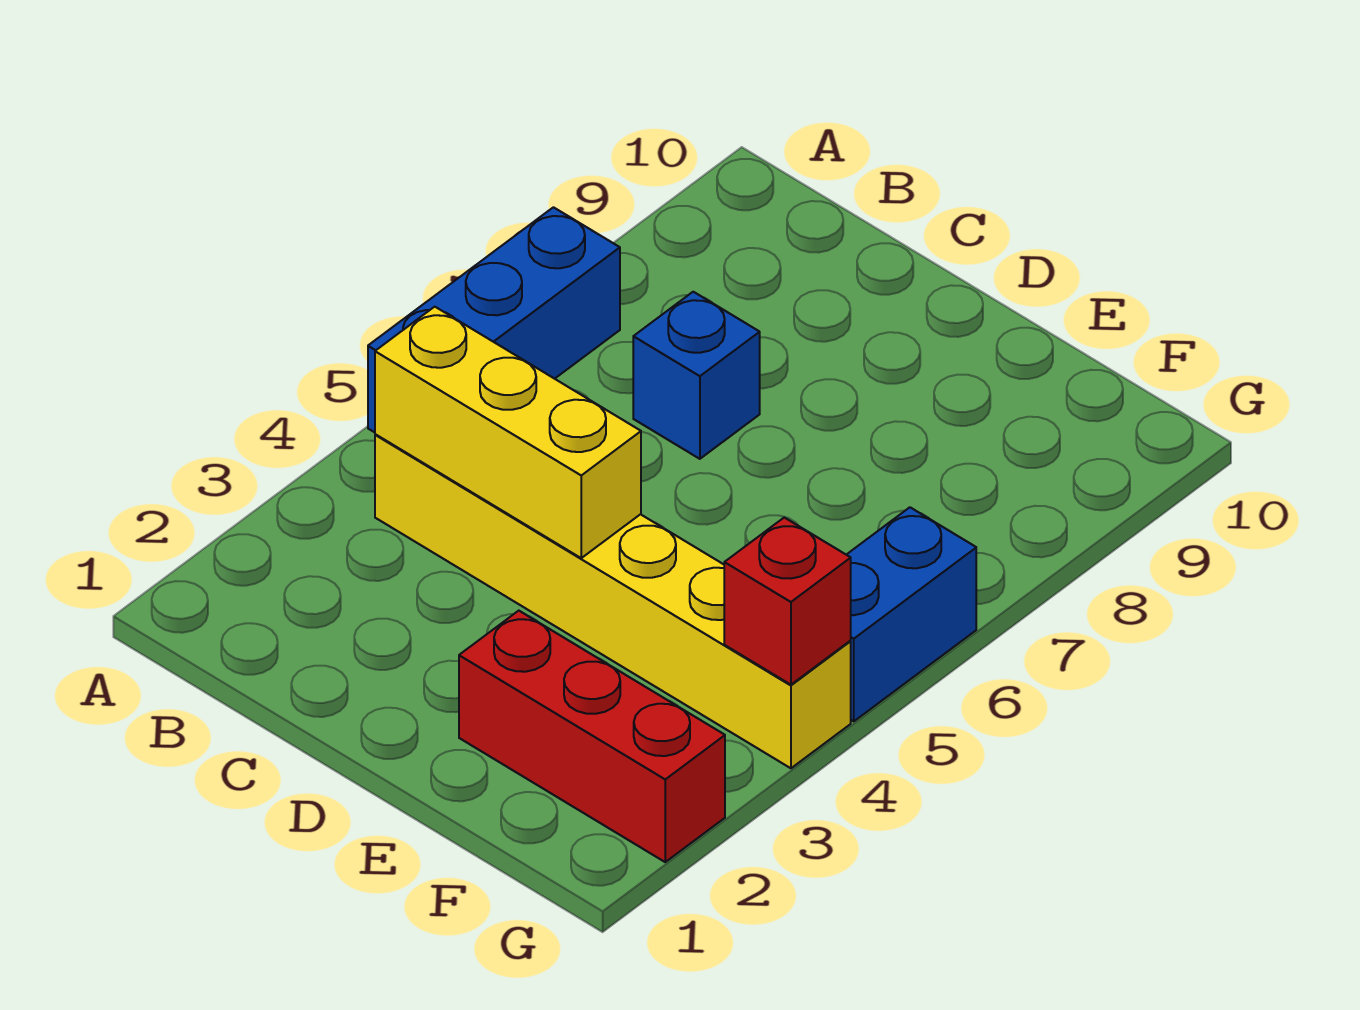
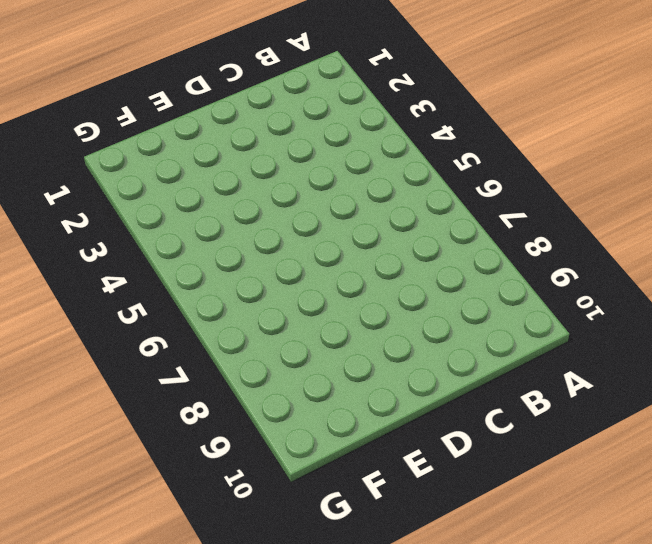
none -> blue brick A5:A7 level 1
none -> yellow brick B4:G4 level 1

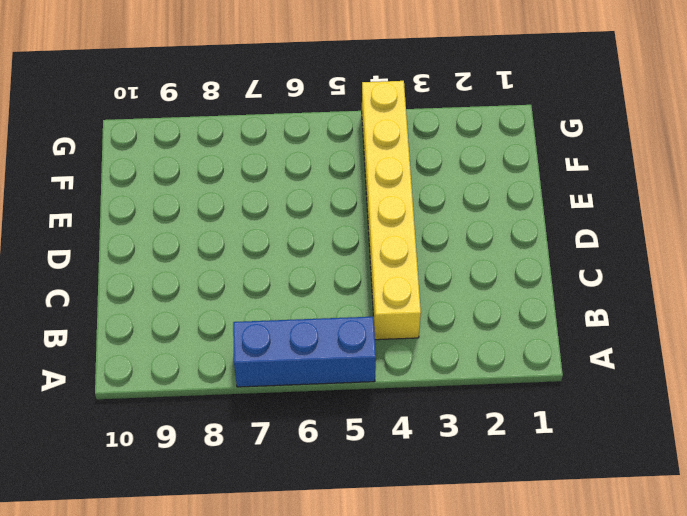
none -> blue brick C7 level 1
none -> red brick E2:G2 level 1

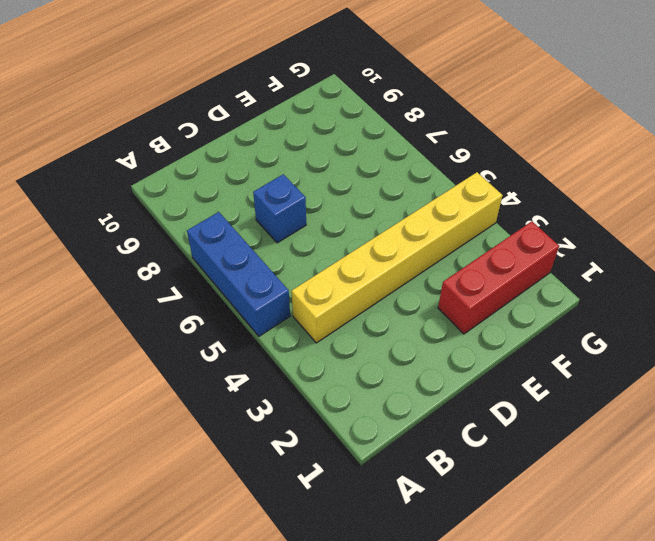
none -> blue brick G5:G6 level 1
none -> yellow brick B4:D4 level 2

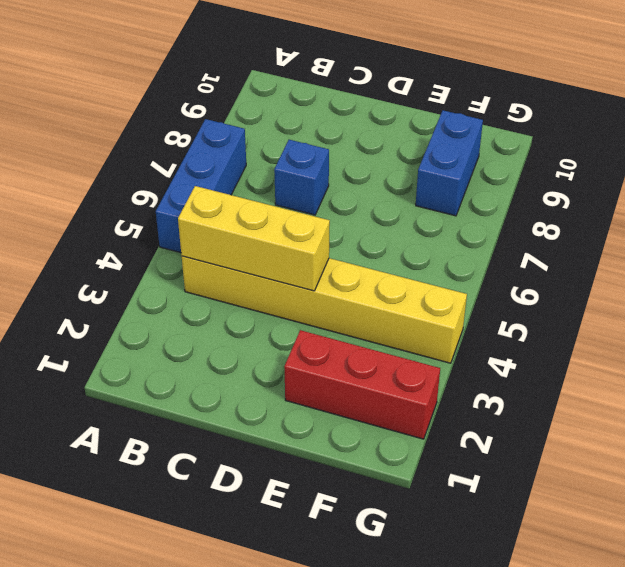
blue brick F8:F9 level 1 -> blue brick G5:G6 level 1
none -> red brick G4 level 2

